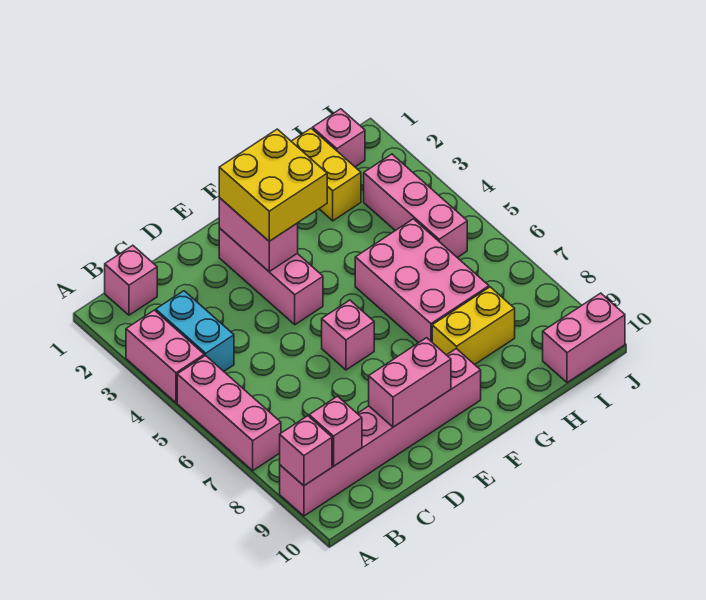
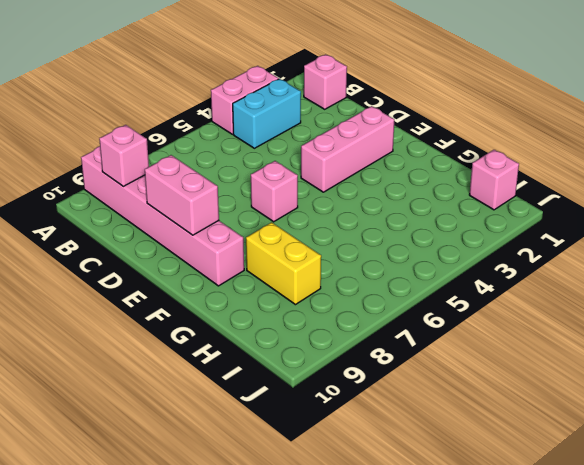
none -> pink brick A5:A7 level 1
none -> pink brick G5:H7 level 1
none -> yellow brick H1:H2 level 1

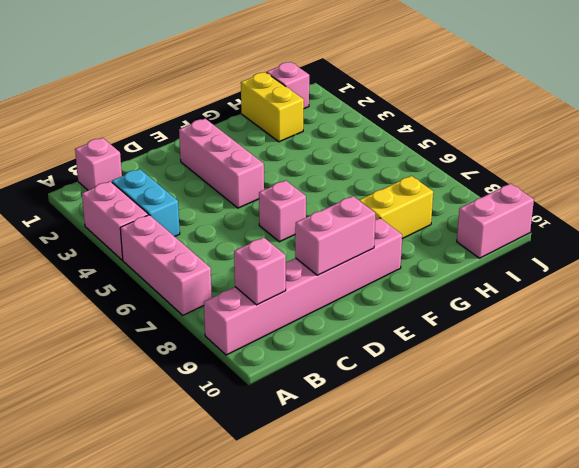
none -> pink brick G5:H7 level 1
none -> pink brick I3:I5 level 1
none -> pink brick A9 level 2

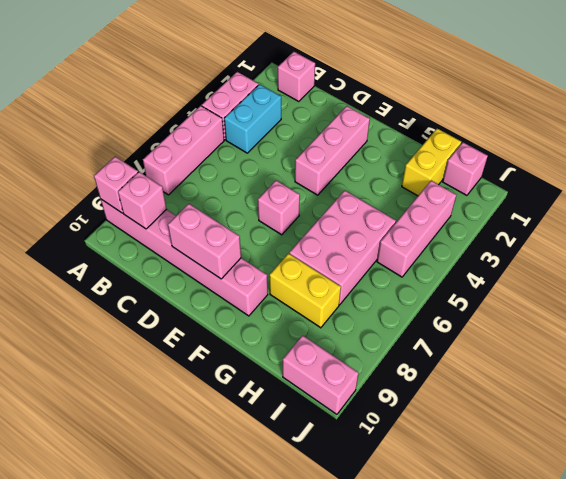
none -> pink brick E2:E3 level 2
none -> yellow brick E2:F3 level 3

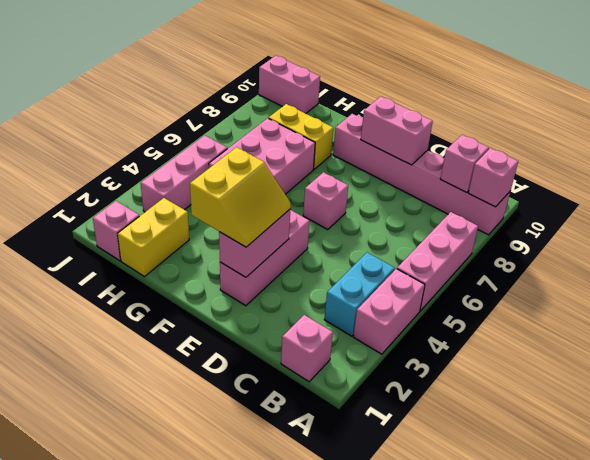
yellow slope E2:F3 level 3 top F -> yellow brick E2:F3 level 3

